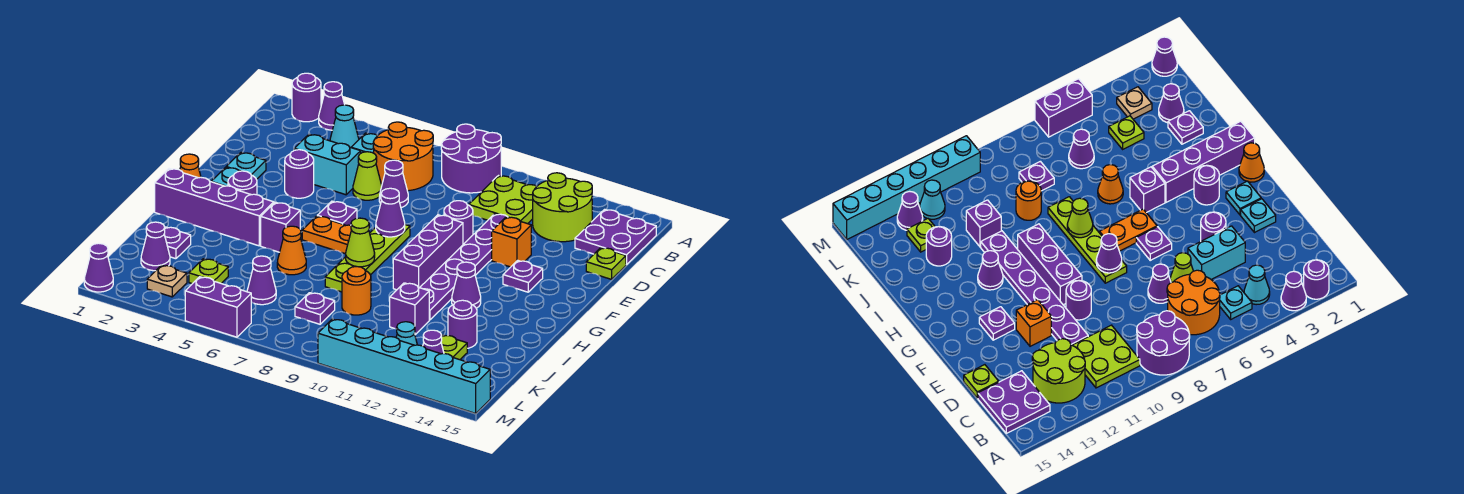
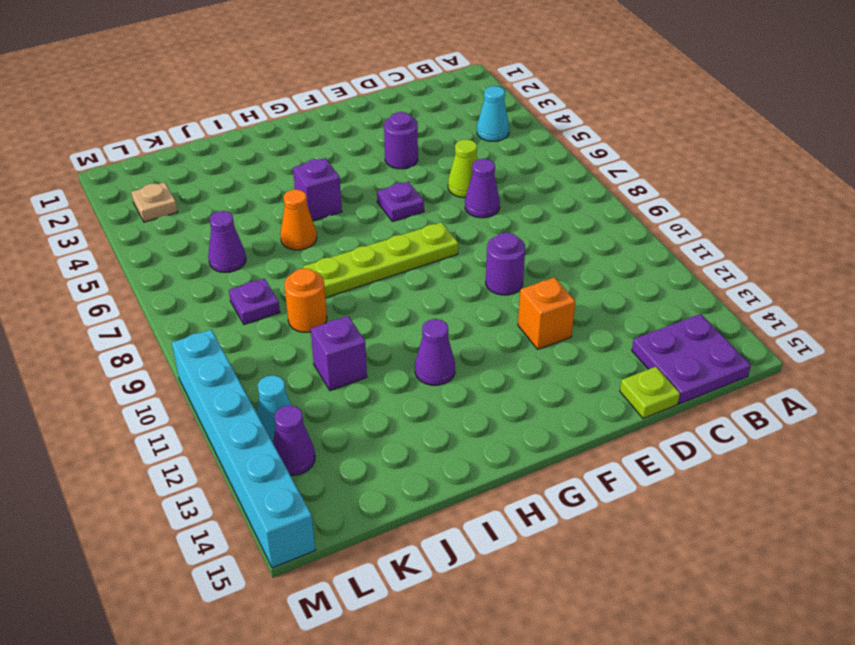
none -> purple round brick A2 level 1
none -> purple cone A3 level 1
none -> purple round brick A8:B9 level 1
none -> cyan plate B5 level 1

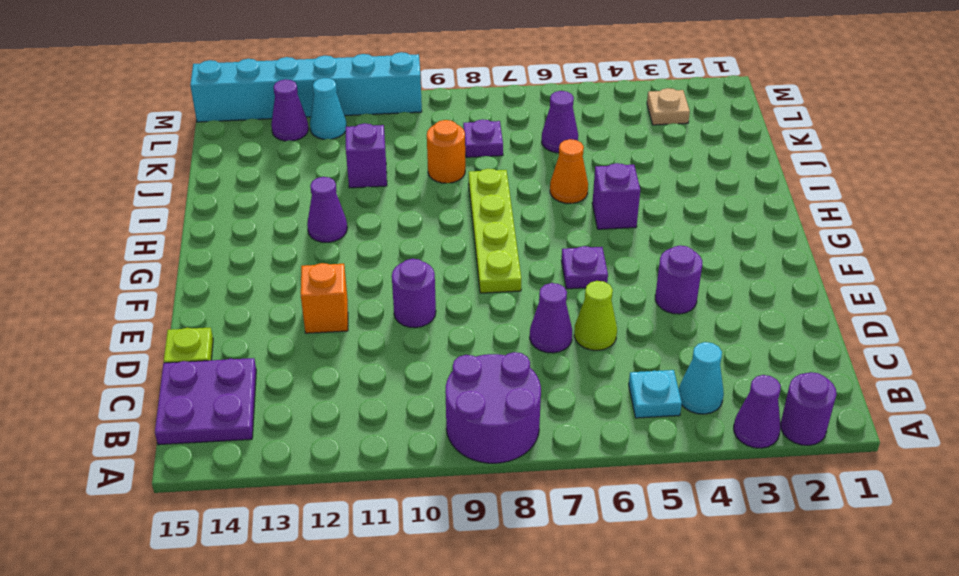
none -> orange round brick B6:C7 level 1
none -> lime plate B10:C11 level 1
none -> lime round brick B12:C13 level 1
none -> cyan brick D4:D5 level 1

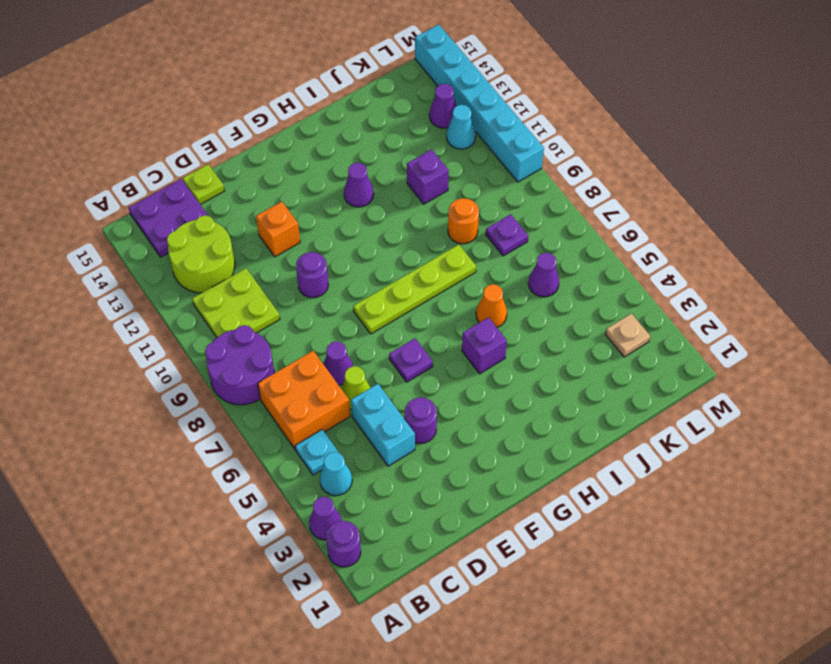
orange brick B6:C7 level 1 -> orange round brick B6:C7 level 1
none -> purple plate D11:I11 level 1
none -> cyan plate E2 level 1
none -> cyan plate F2 level 1
none -> purple brick F10:H10 level 1

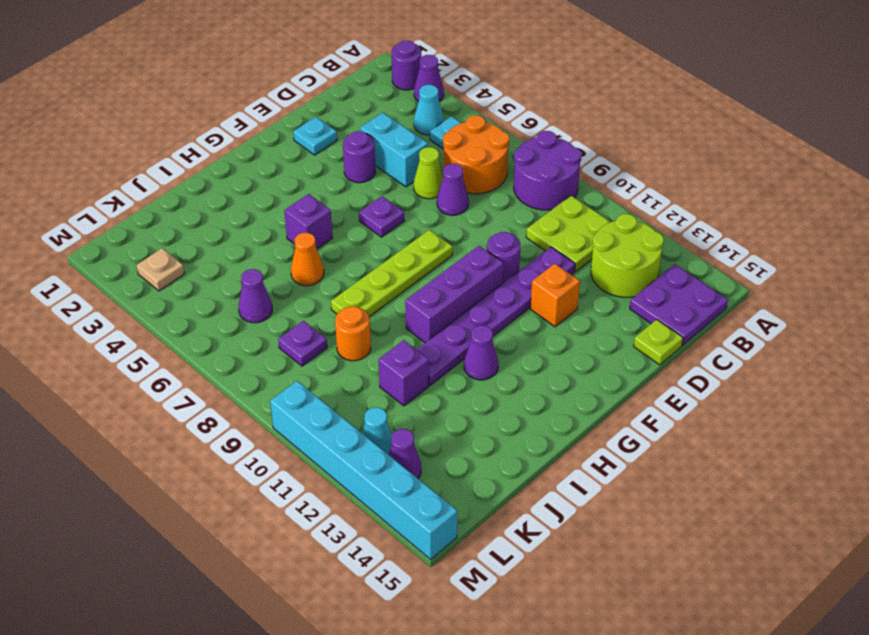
none -> cyan plate F2 level 1
none -> purple plate F13 level 1
none -> orange cone G1 level 1
none -> purple round brick G3 level 1

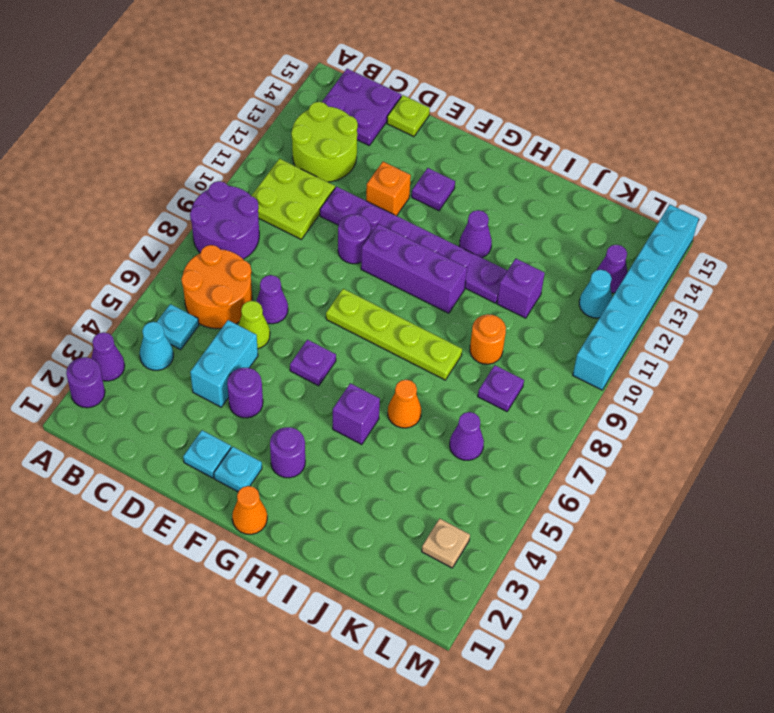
none -> orange plate G6:G7 level 1
none -> purple brick H1:H4 level 1
none -> purple plate J2 level 1
none -> purple round brick J13 level 1

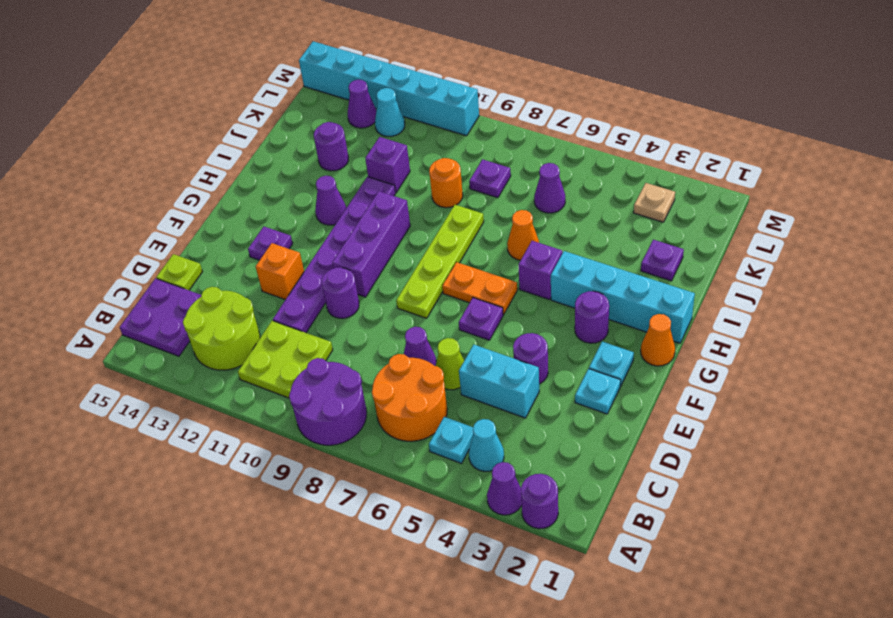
cyan brick H1:H4 level 1 -> purple brick H1:H4 level 1
none -> purple cone K2 level 1
none -> lime plate K4 level 1
none -> lime plate K13 level 1
none -> purple cone M1 level 1

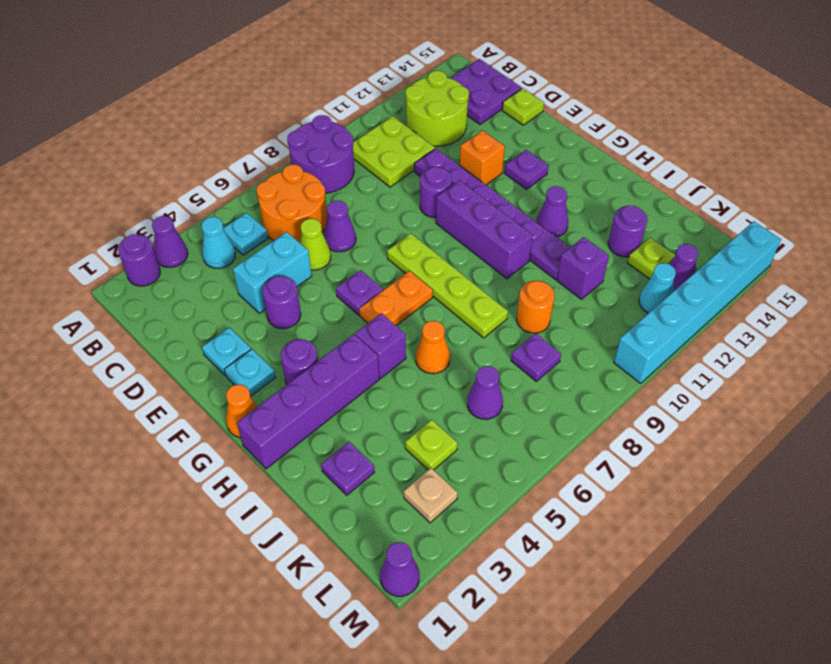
none -> purple cone K2 level 1
none -> purple brick M5:M6 level 1
none -> purple cone F8 level 2
none -> lime cone H8 level 2

